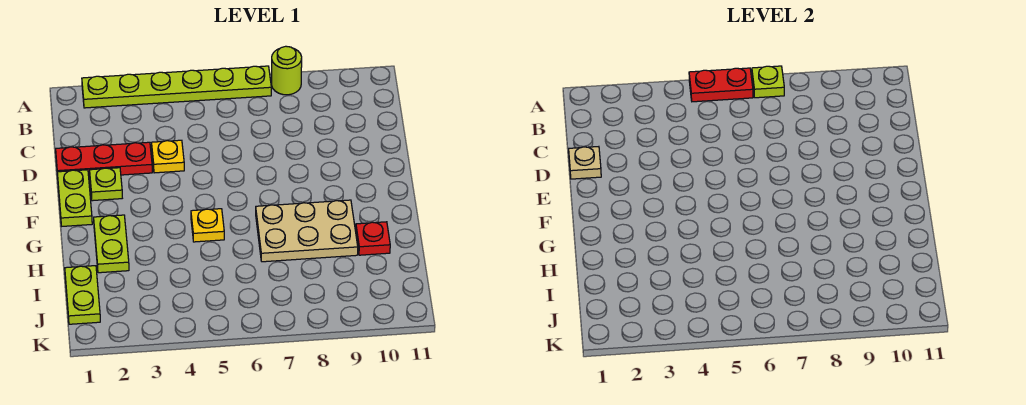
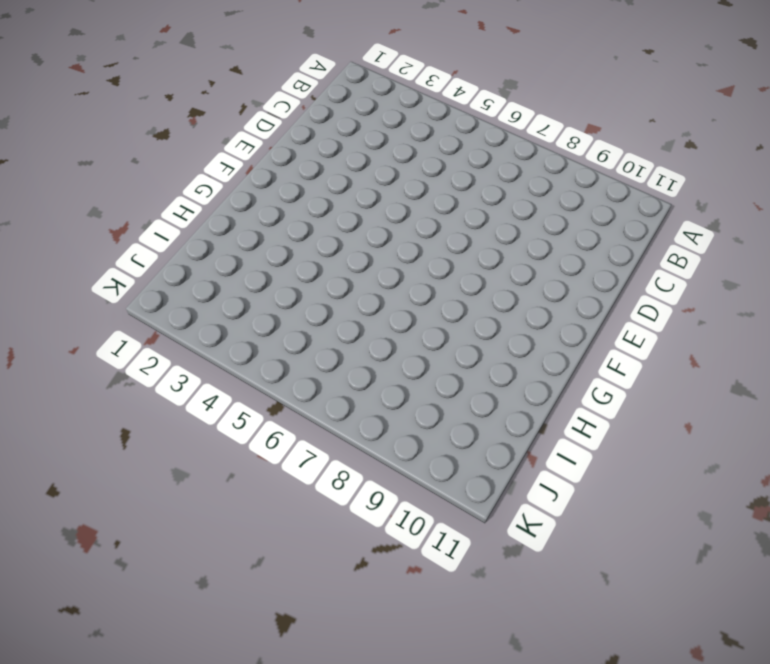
none -> lime plate A2:A7 level 1
none -> lime round brick A8 level 1
none -> red plate D1:D3 level 1

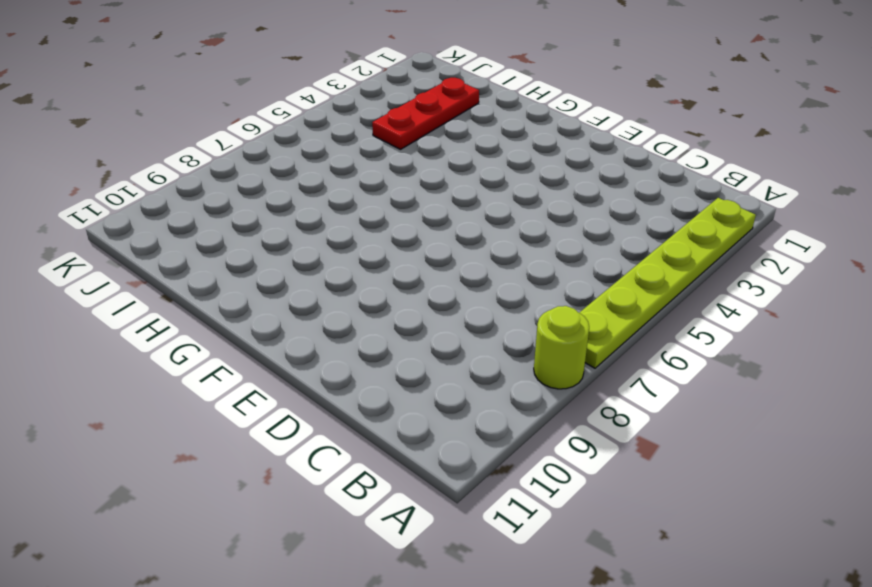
red plate I2:I4 level 1 -> red plate D1:D3 level 1
none -> yellow plate D4 level 1
none -> lime plate E1:F1 level 1
none -> lime plate E2 level 1

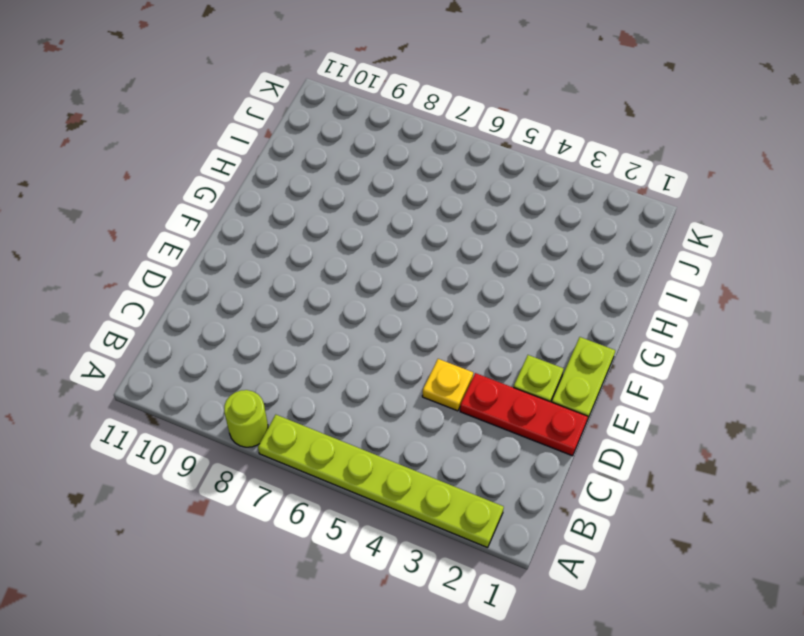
none -> lime plate G2:H2 level 1
none -> yellow plate G5 level 1
none -> tan plate G7:H9 level 1

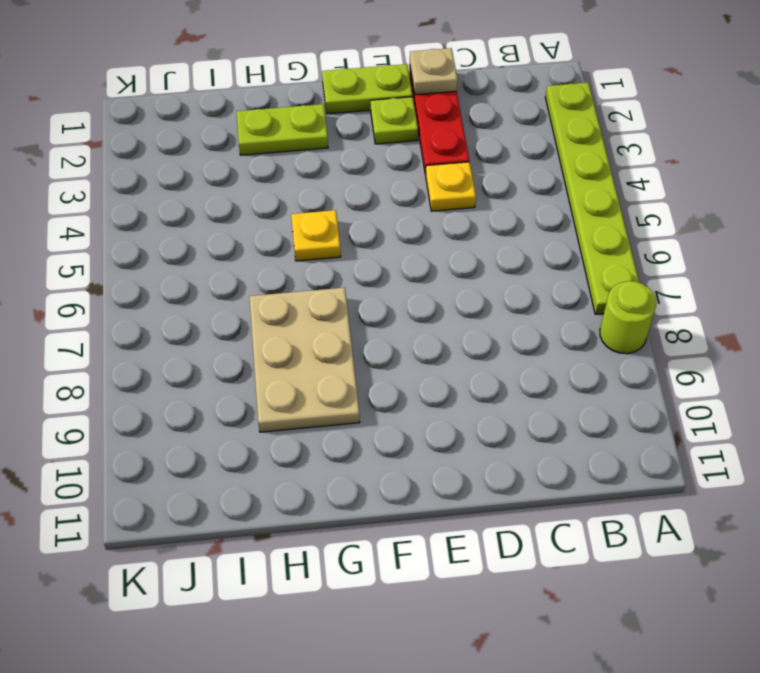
none -> red plate H10 level 1
none -> lime plate I1:J1 level 1
none -> red plate A5:A6 level 2

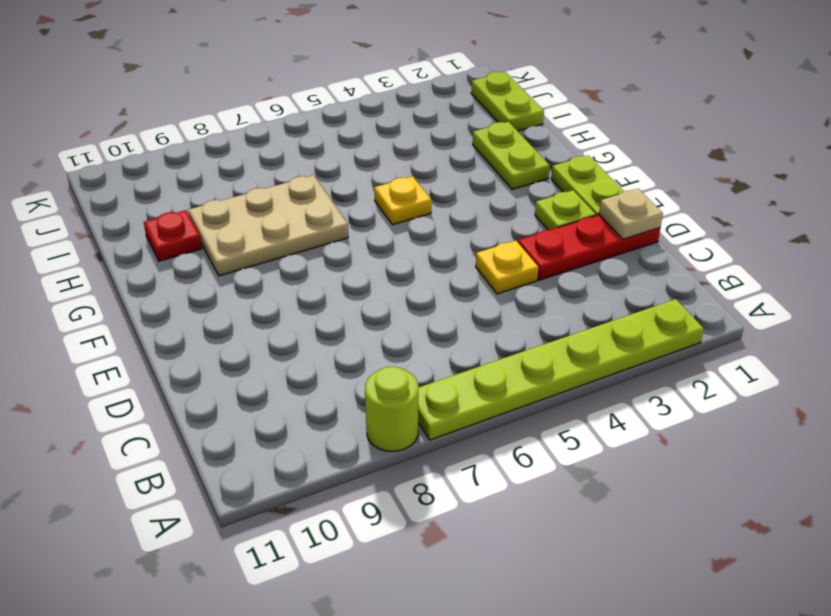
none -> red plate A5:A6 level 2
none -> lime plate A7 level 2

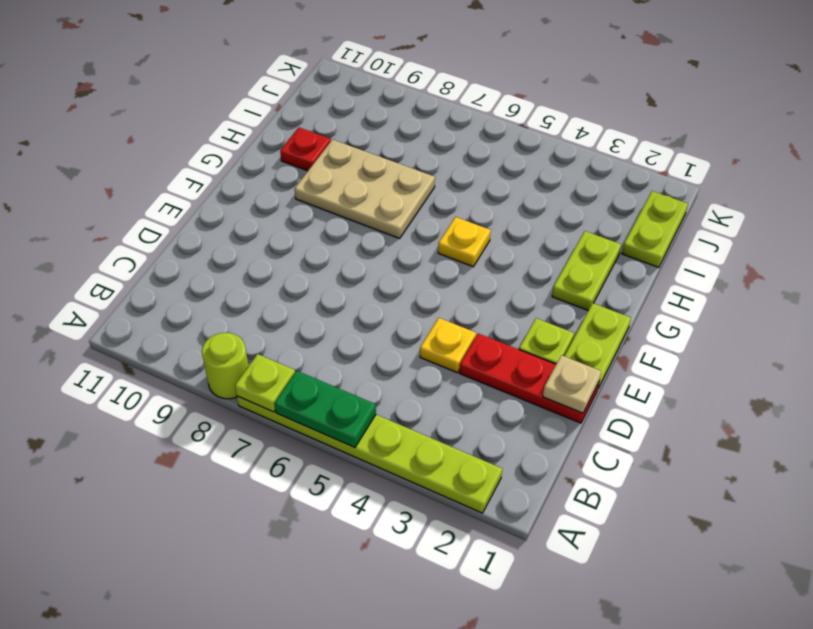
green plate A5:A6 level 2 -> red plate A5:A6 level 2

